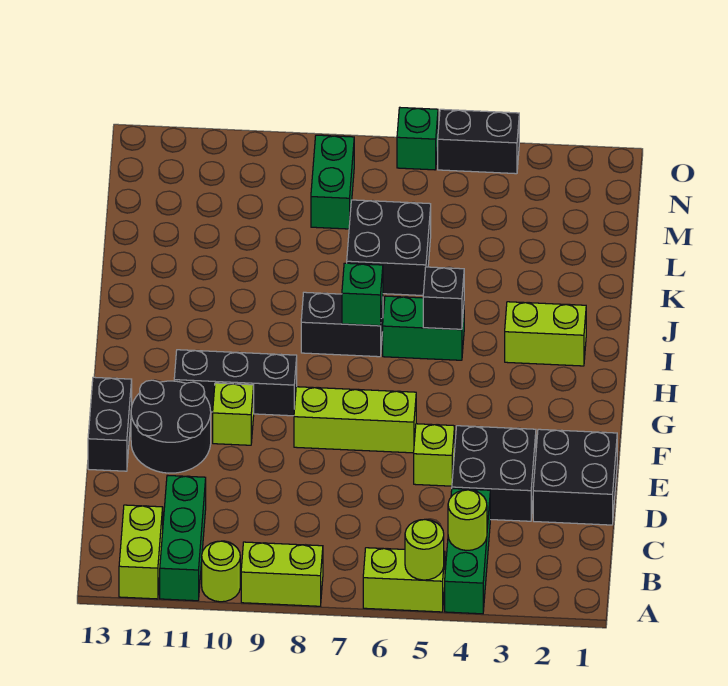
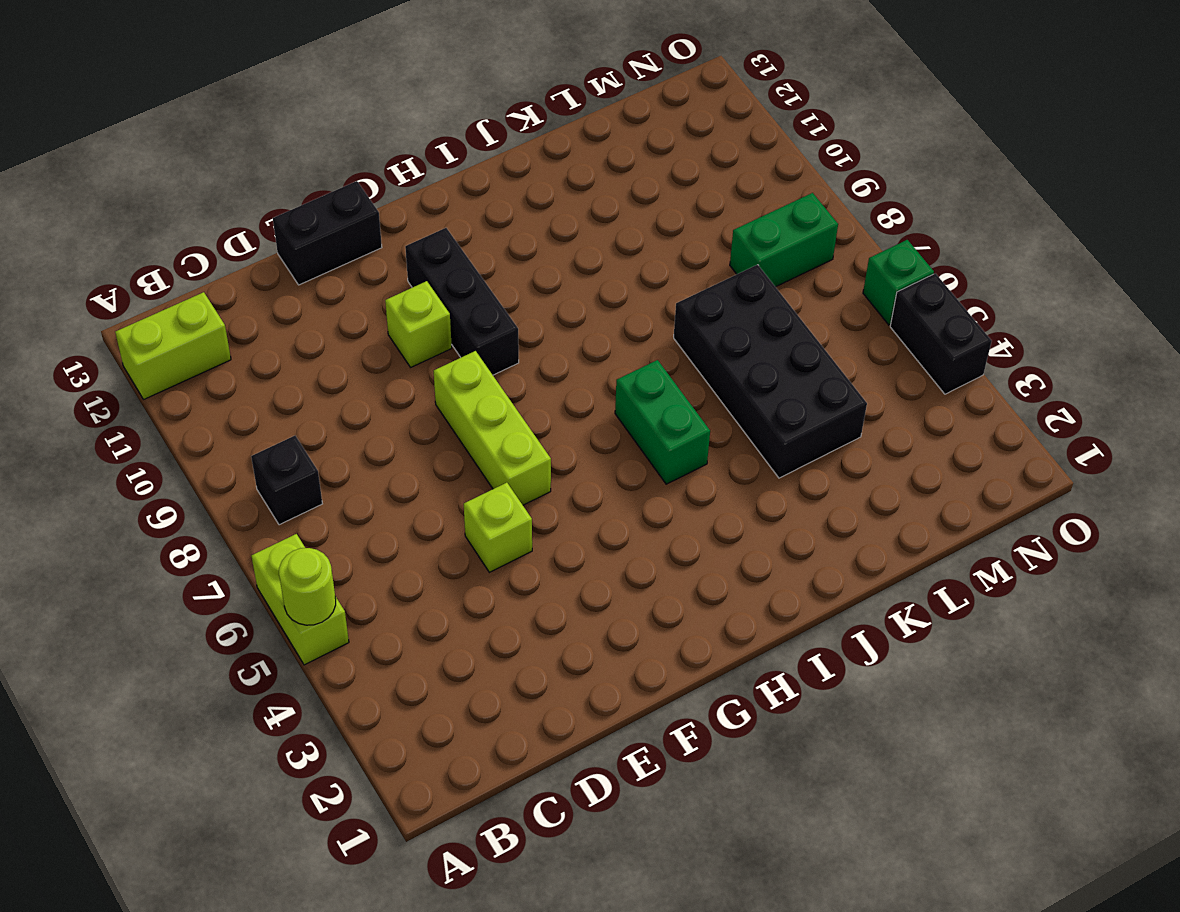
black brick B8 level 1 -> black brick I5 level 2
black brick K4:L7 level 1 -> black brick K6:L7 level 1
none -> green brick A4:C4 level 1
none -> lime brick A8:A9 level 1
none -> lime round brick A10 level 1

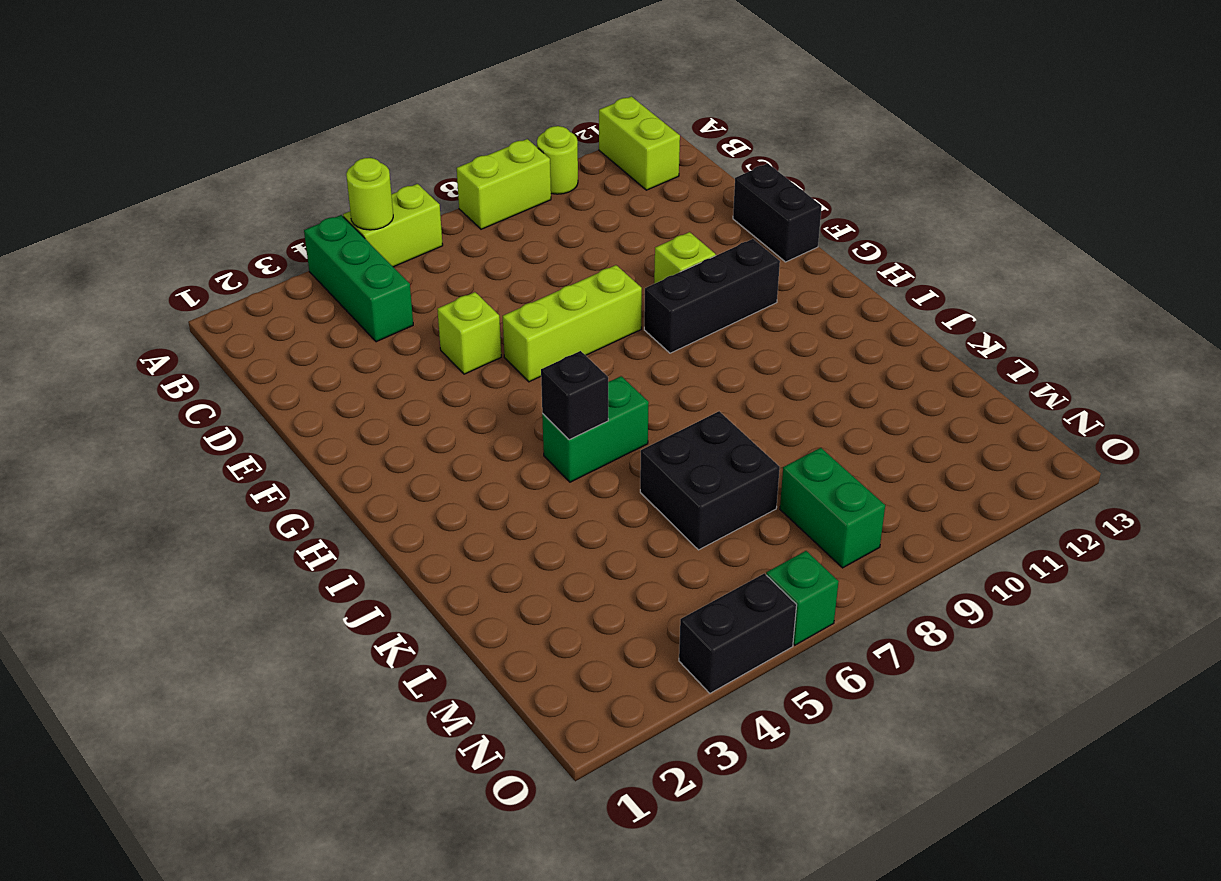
none -> green brick A11:C11 level 1
none -> black brick D1:E2 level 1
none -> black brick D3:E4 level 1

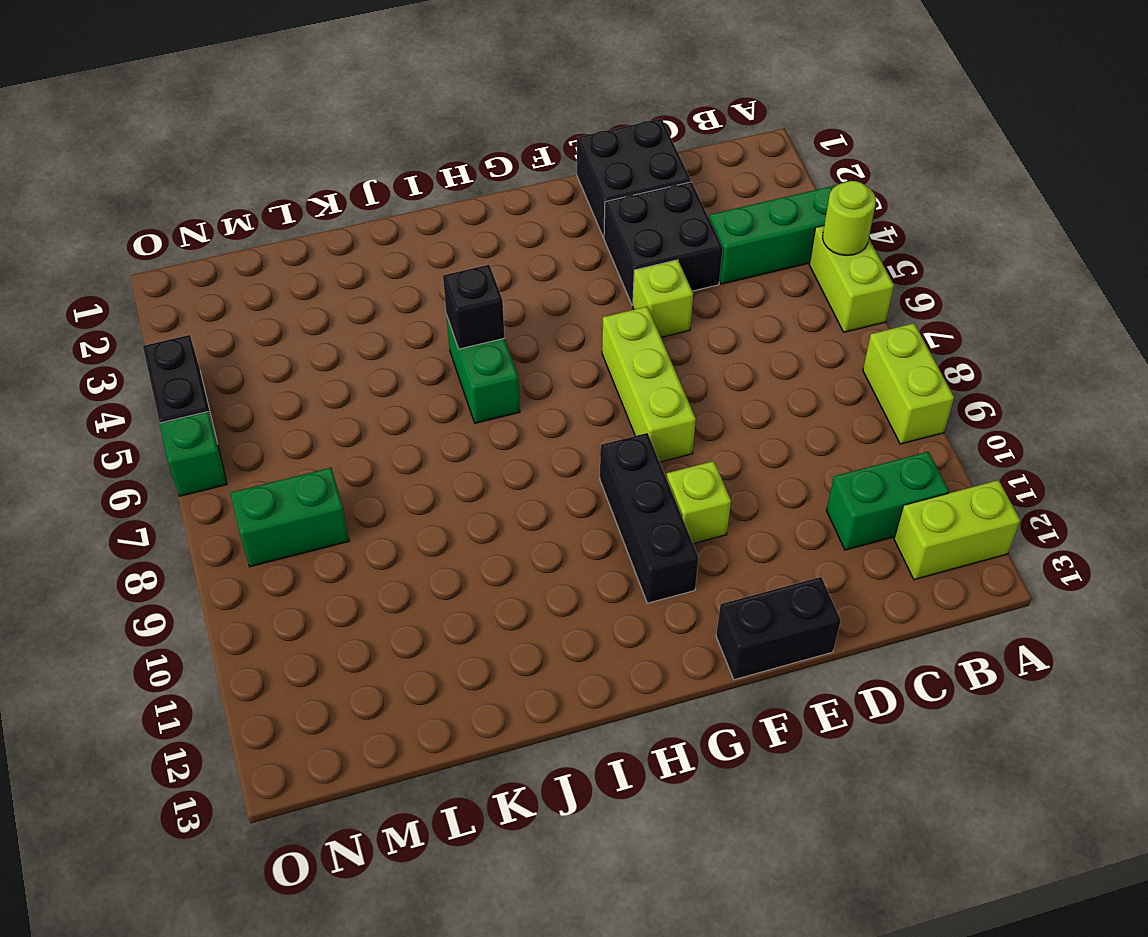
green brick B11:C11 level 1 -> green brick A11:C11 level 1
none -> lime round brick A10 level 1
none -> black round brick E11:F12 level 1
none -> lime brick I2:I3 level 1

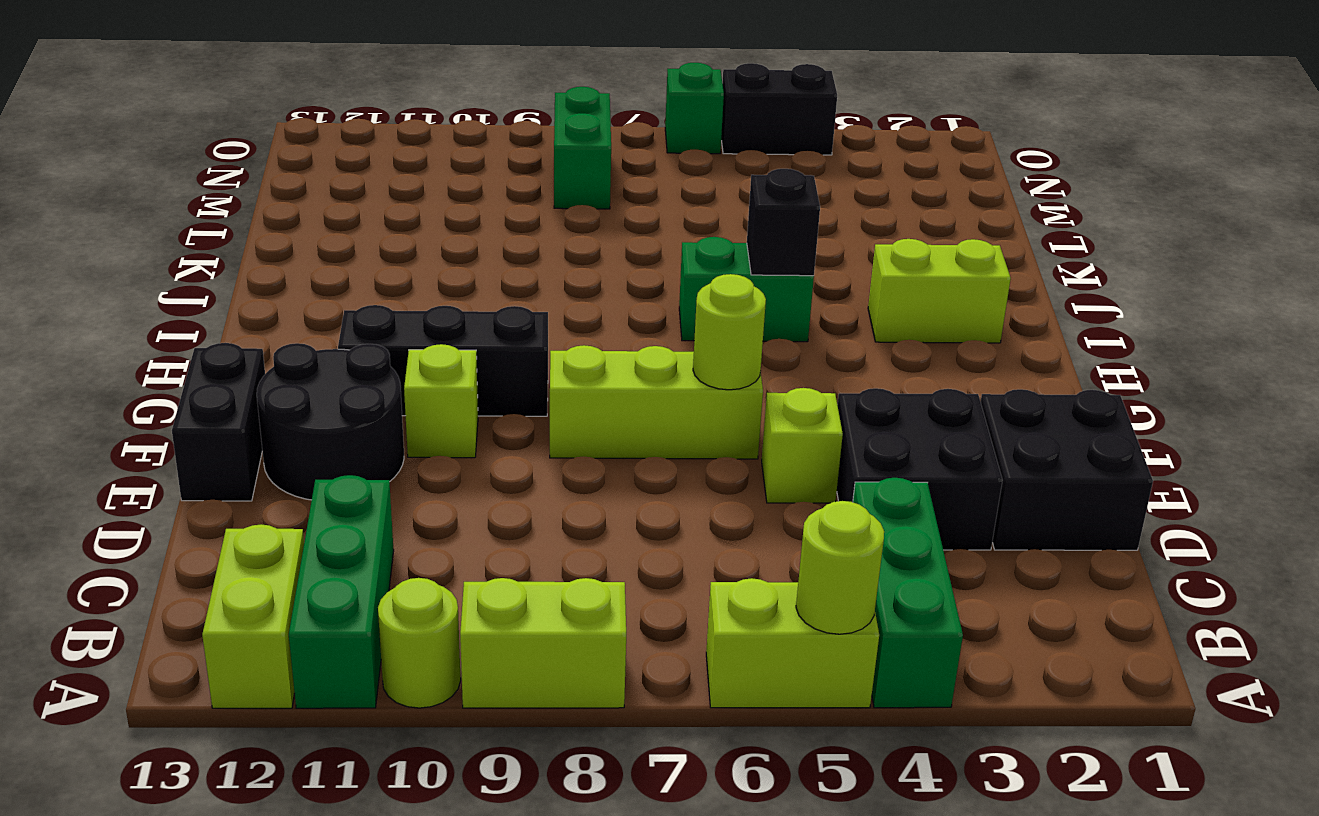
lime round brick F6 level 2 -> lime round brick B4 level 2
none -> black brick I7:I8 level 1
none -> black brick K6:L7 level 1
none -> green brick I7 level 2

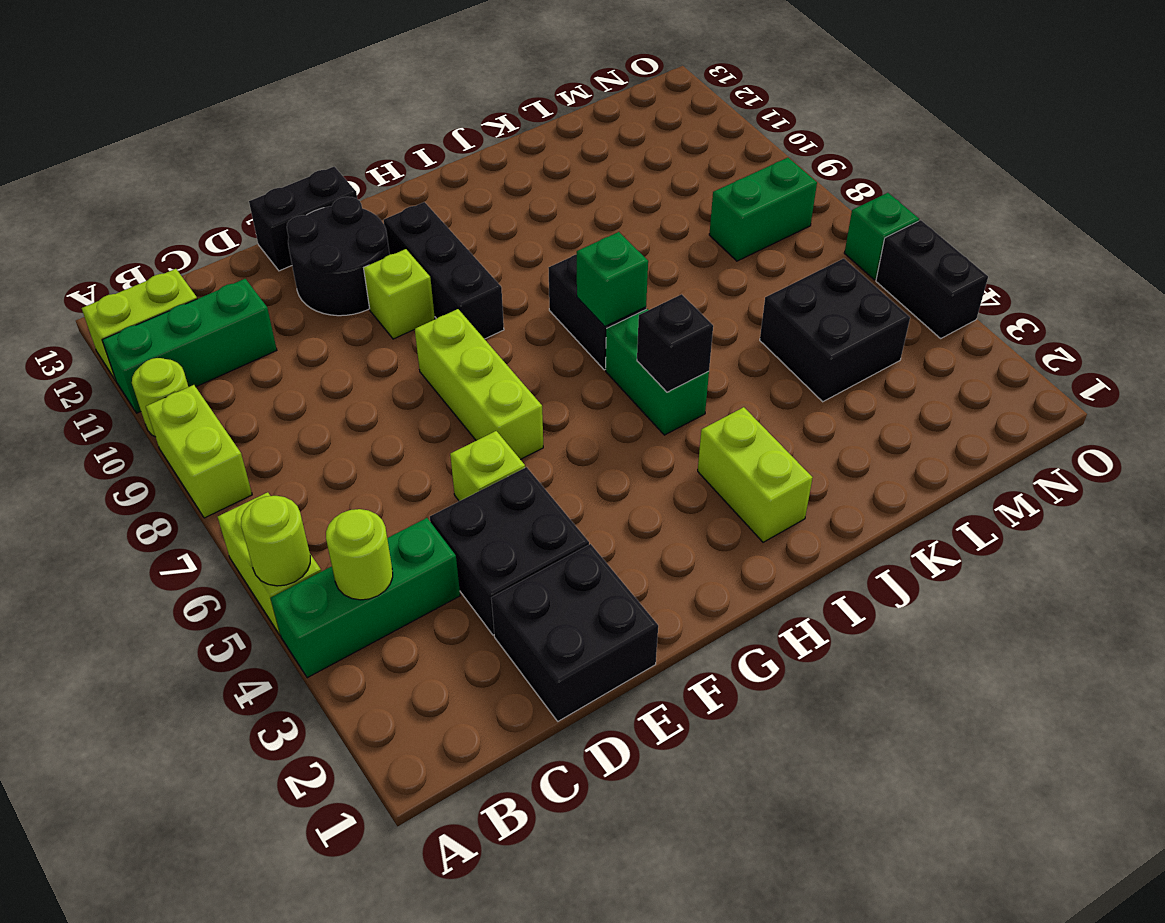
black brick L4:M5 level 1 -> black brick K6:L7 level 1

